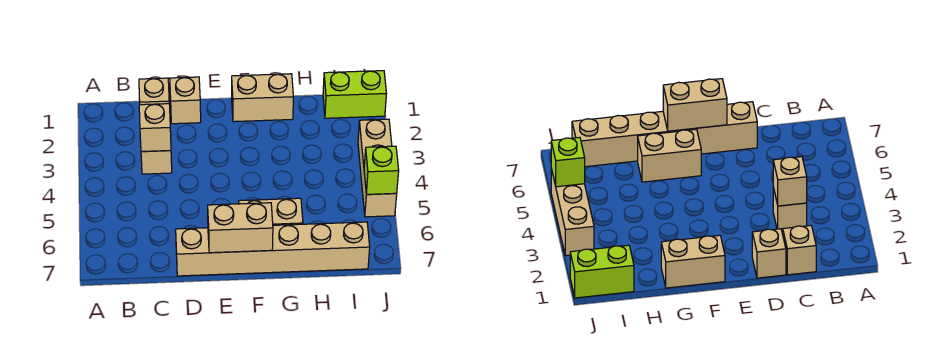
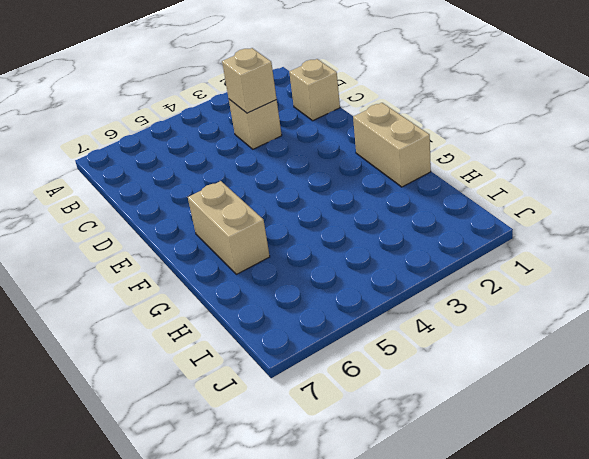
none -> tan brick D1 level 1
none -> tan brick D7:I7 level 1

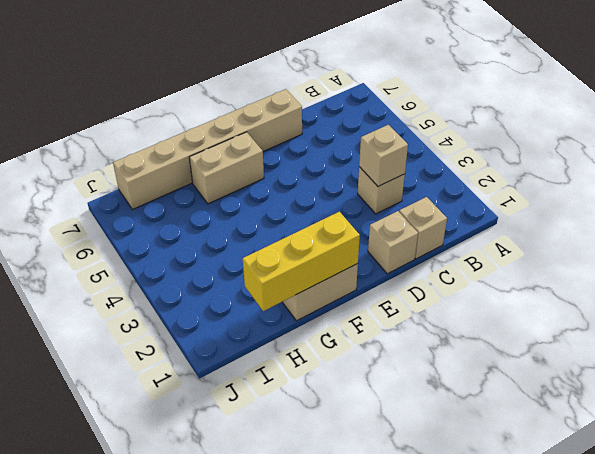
yellow brick F1:H1 level 2 -> none
none -> lime brick I1:J1 level 1
none -> tan brick J3:J5 level 1

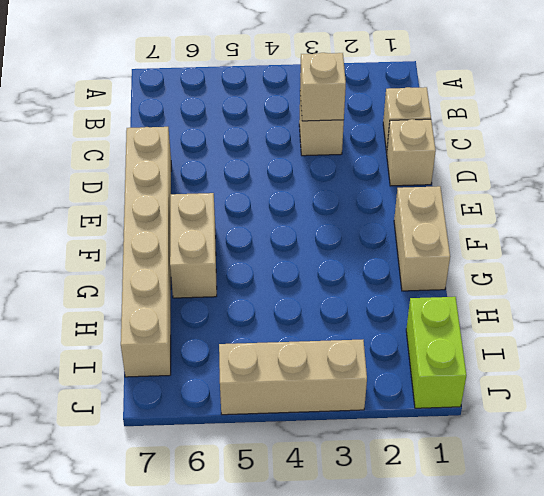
none -> tan brick E7:F7 level 2
none -> lime brick J5 level 2

